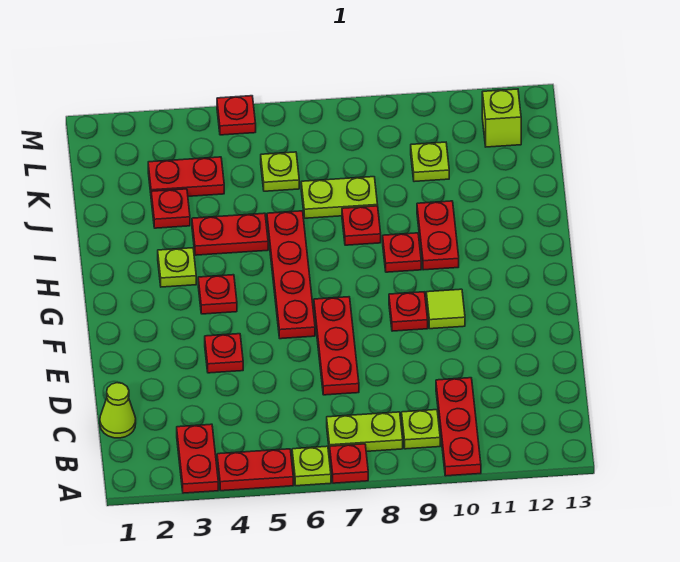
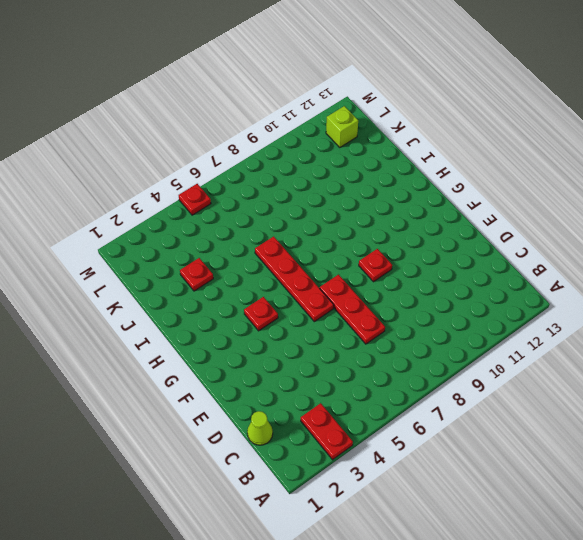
none -> red plate A4:A5 level 1
none -> lime plate A6 level 1
none -> red plate A7 level 1

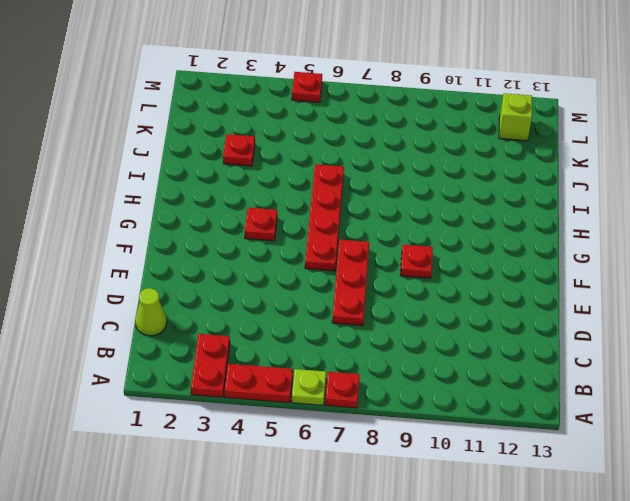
none -> red plate A10:C10 level 1
none -> lime plate B7:B8 level 1
none -> lime plate B9 level 1

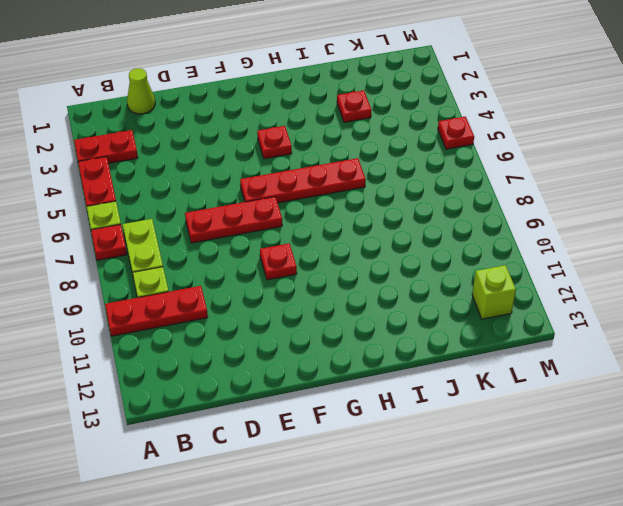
none -> red plate E4 level 1
none -> lime tile F10 level 1
none -> lime plate H3 level 1

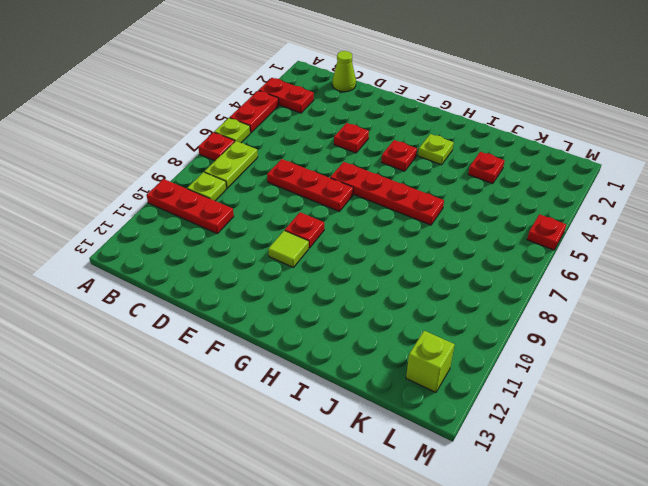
none -> red plate H9 level 1
none -> red plate H10:I10 level 1
none -> red plate I4:I5 level 1

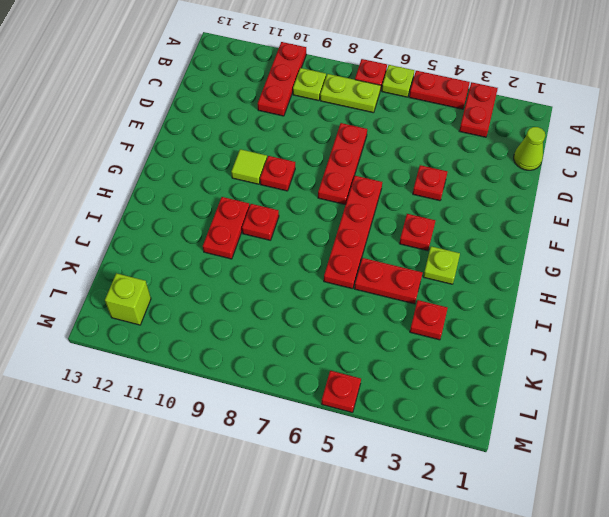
none -> red plate I8 level 1
none -> lime plate J7:J8 level 1
none -> red plate K3:K4 level 1

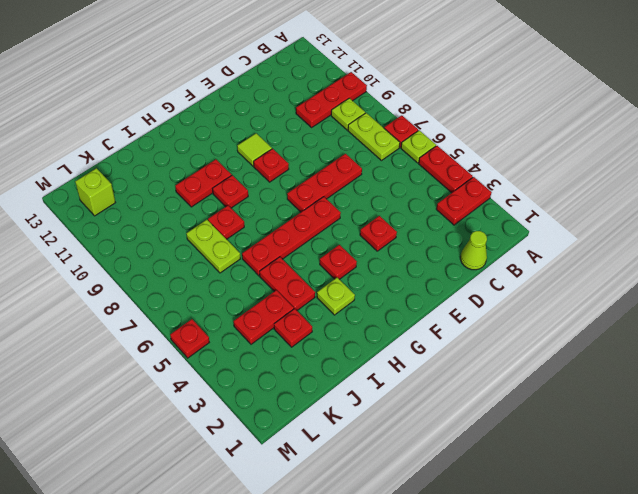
red plate J4:K4 level 1 -> red plate K3:K4 level 1
none -> lime plate K6 level 1
none -> lime plate K10 level 1

